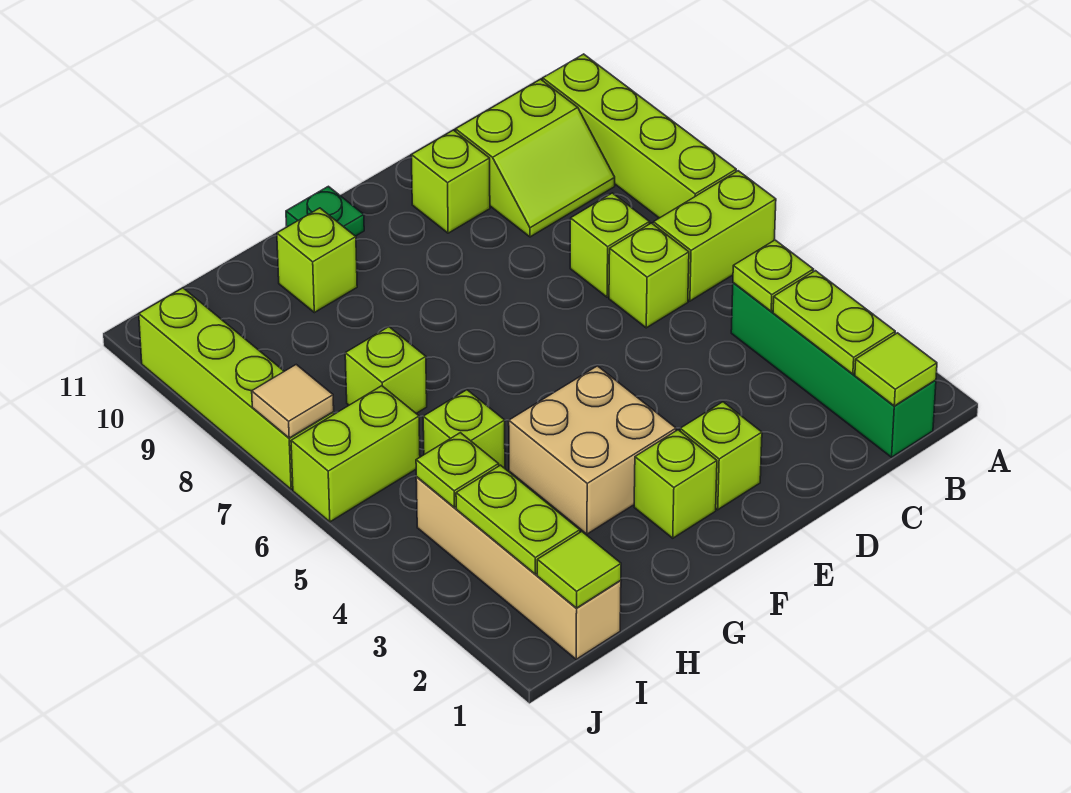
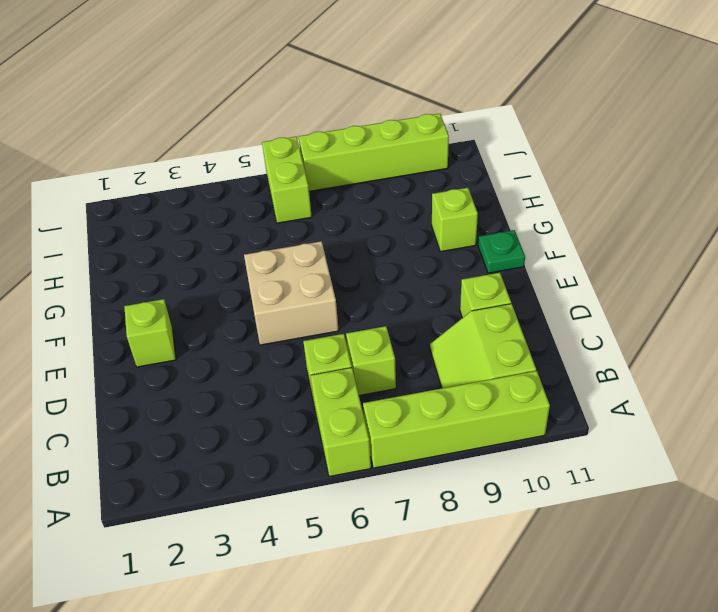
tan brick E5:F6 level 1 -> tan brick F3:G4 level 1
none -> green brick B1:B4 level 1
none -> lime brick F2 level 1
none -> lime brick H5 level 1

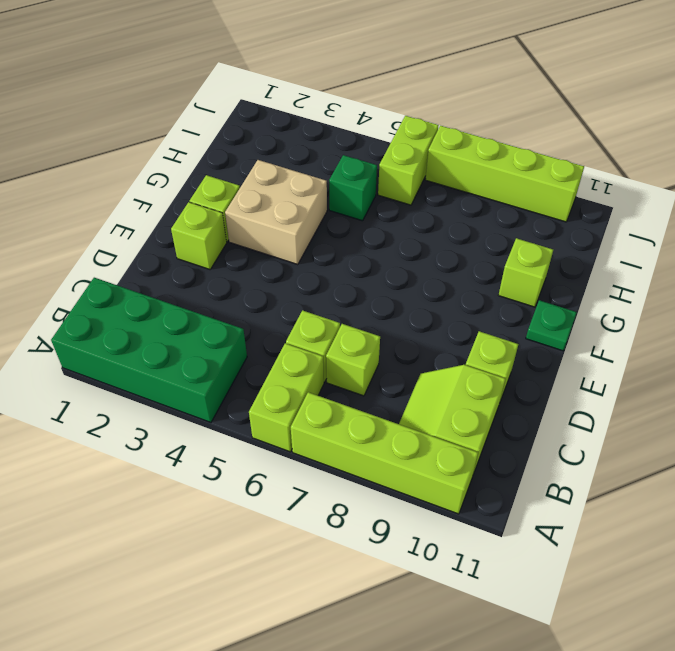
green brick A1:B4 level 1 -> green brick B1:B4 level 1
green brick H5 level 1 -> lime brick H5 level 1
none -> lime brick H7 level 1
none -> tan brick I1:I4 level 1
none -> lime tile B1 level 2

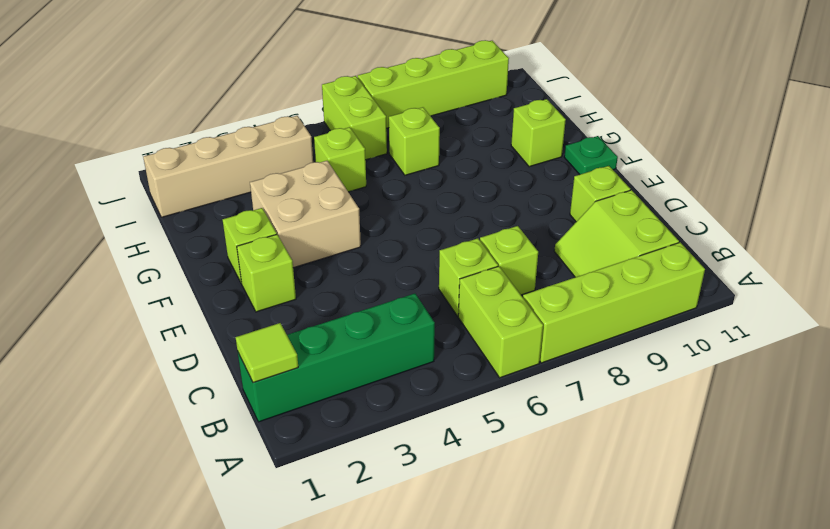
none -> lime plate B2:B3 level 2
none -> lime plate B4 level 2
none -> lime tile I1 level 2

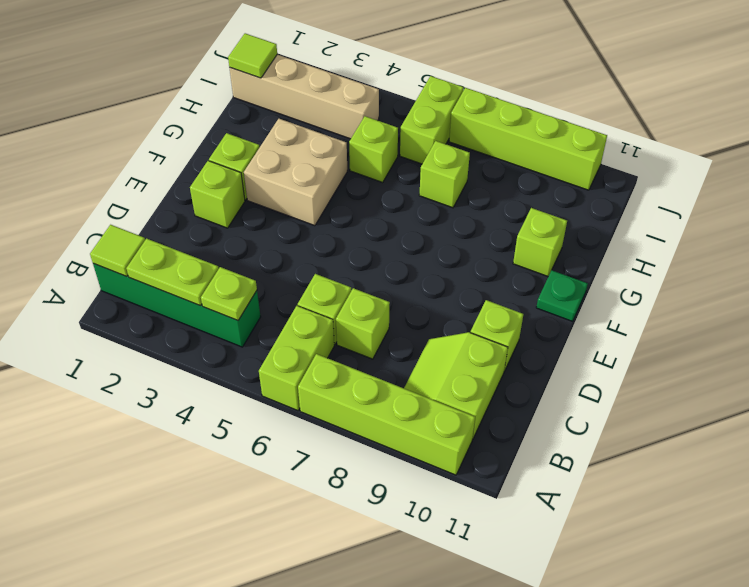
none -> lime plate I2:I3 level 2
none -> lime plate I4 level 2
none -> tan tile J7 level 2

